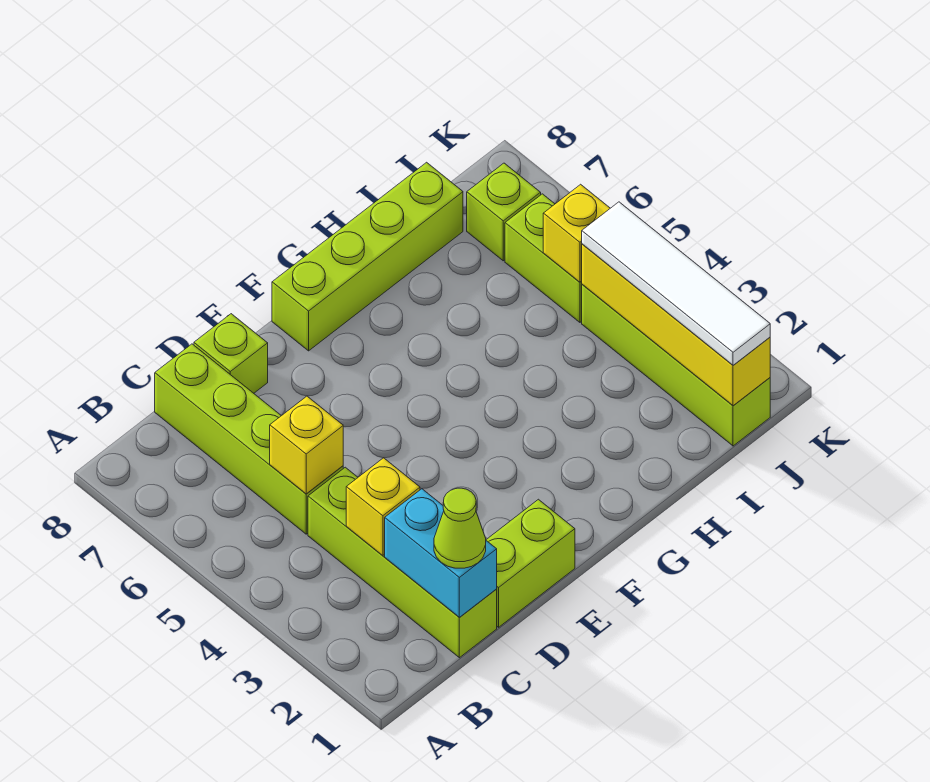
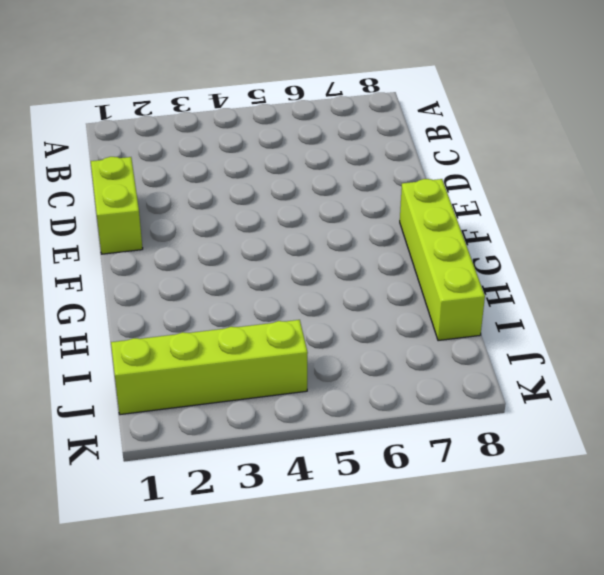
none -> lime brick C1:C4 level 1
none -> lime brick C5:C8 level 1
none -> lime brick D8 level 1

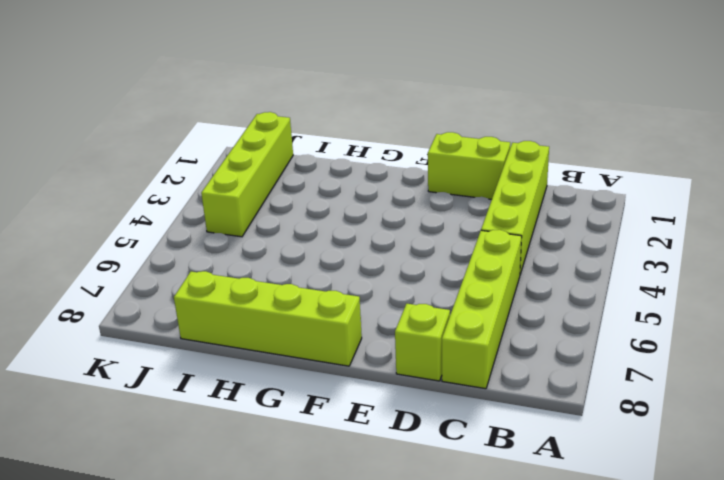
none -> lime brick J5:J6 level 1
none -> lime brick J7 level 1
none -> cyan brick C1:C2 level 2

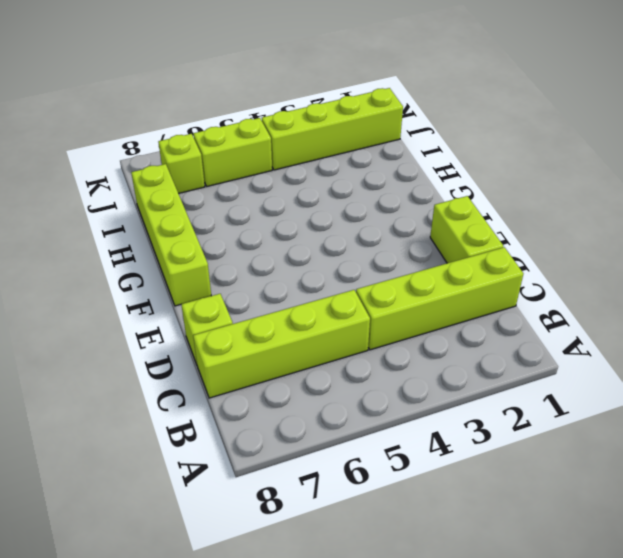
none -> cyan brick C1:C2 level 2
none -> yellow brick C3 level 2
none -> yellow brick C5 level 2

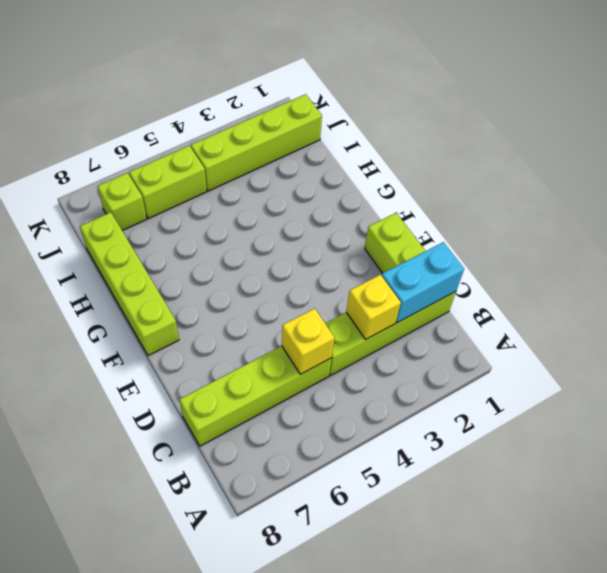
none -> lime brick D8 level 1
none -> yellow brick J1:J4 level 2
none -> yellow brick J5 level 2

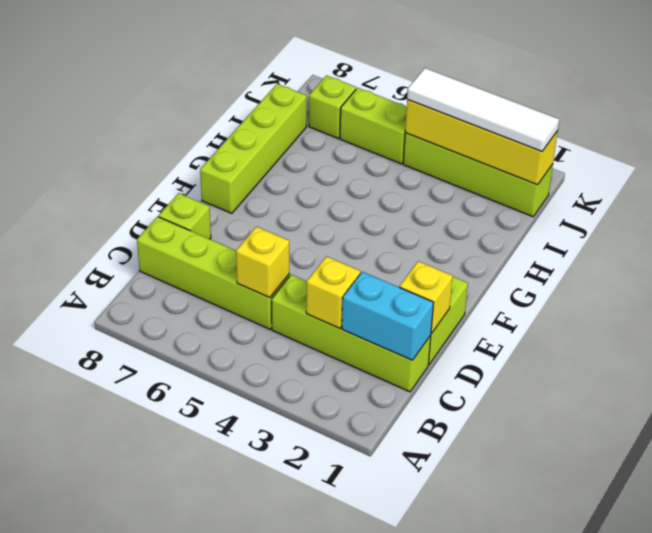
yellow brick D1 level 2 -> yellow brick J5 level 2
none -> lime cone C1 level 3

